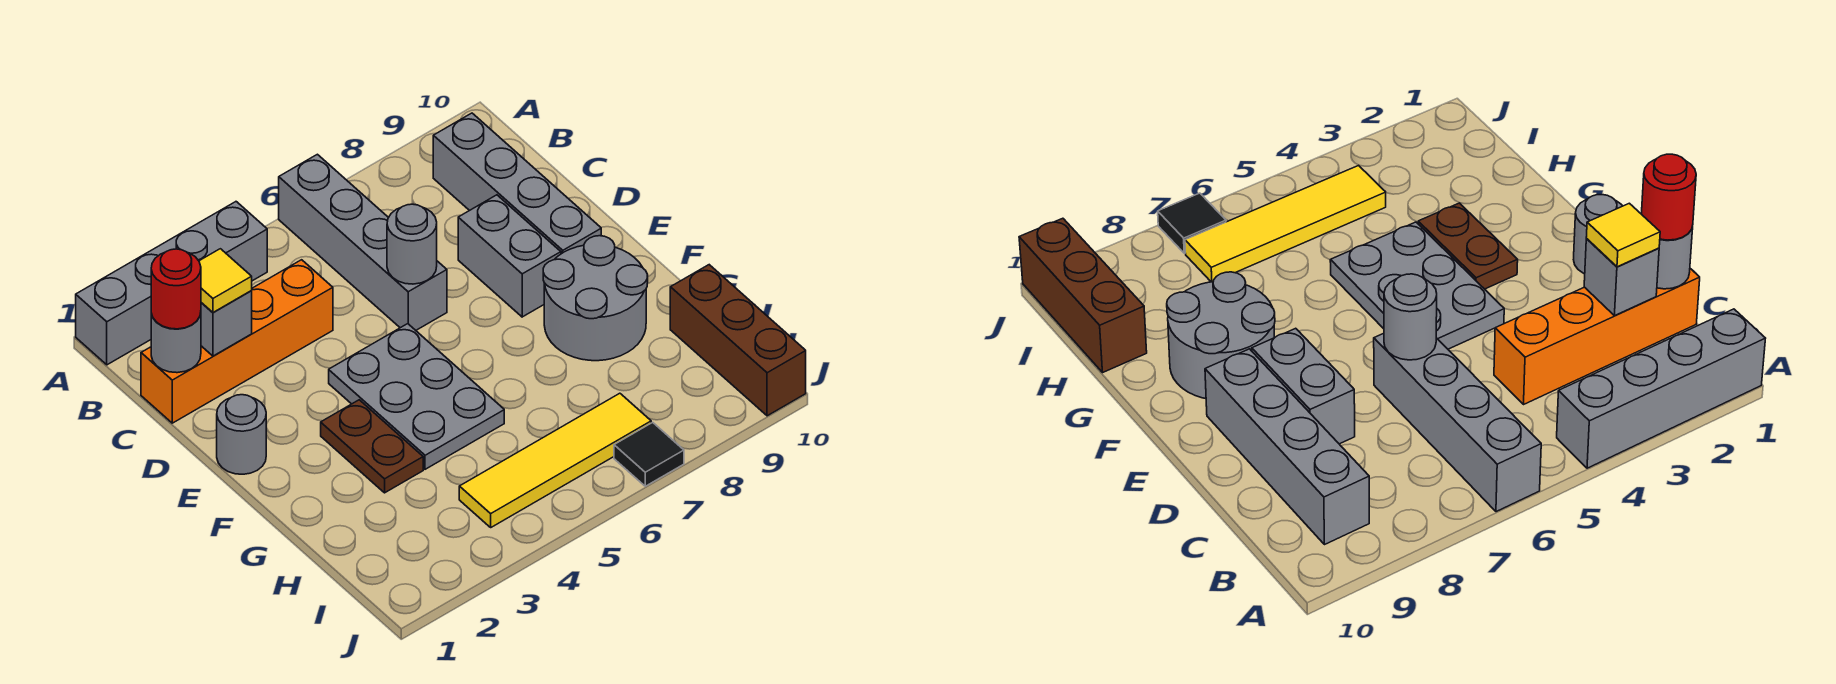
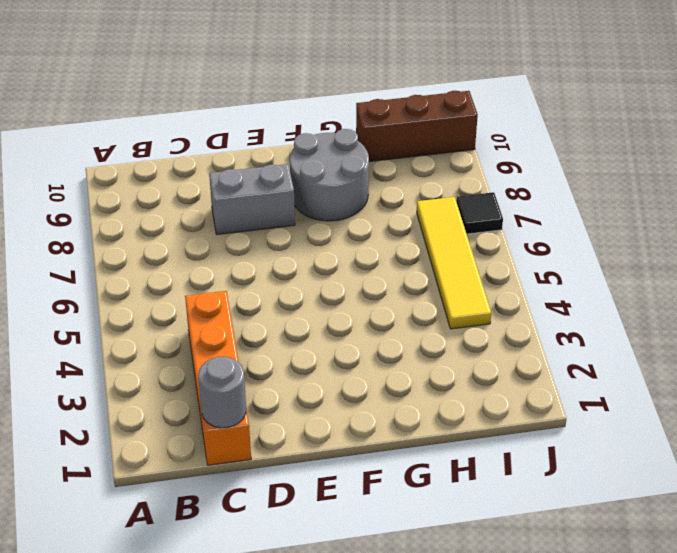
none -> grey brick A1:A4 level 1
none -> grey brick A6:D6 level 1
none -> grey brick B9:E9 level 1

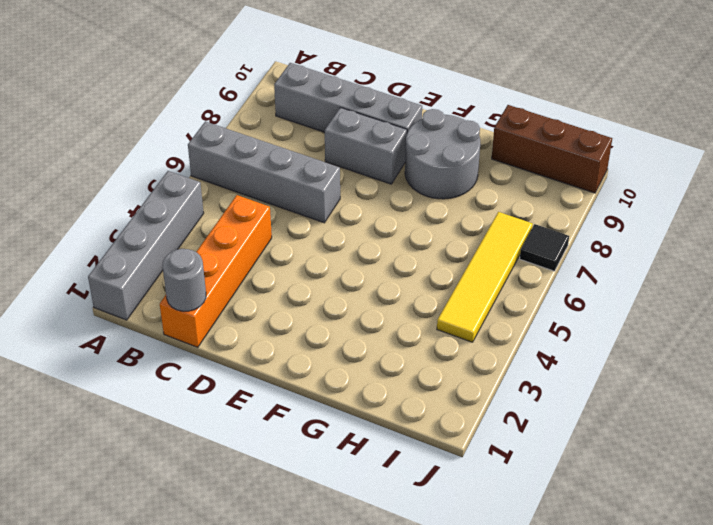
none -> grey round brick E1 level 1
none -> grey plate E4:G5 level 1
none -> brown plate F3:G3 level 1

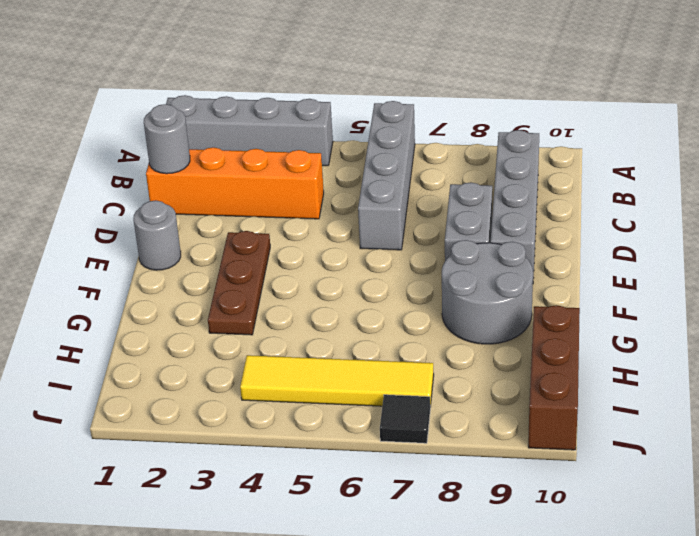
brown plate E3:G3 level 1 -> brown plate F3:G3 level 1
none -> grey plate E4:G5 level 1
none -> grey brick C2 level 2
none -> grey round brick D6 level 2

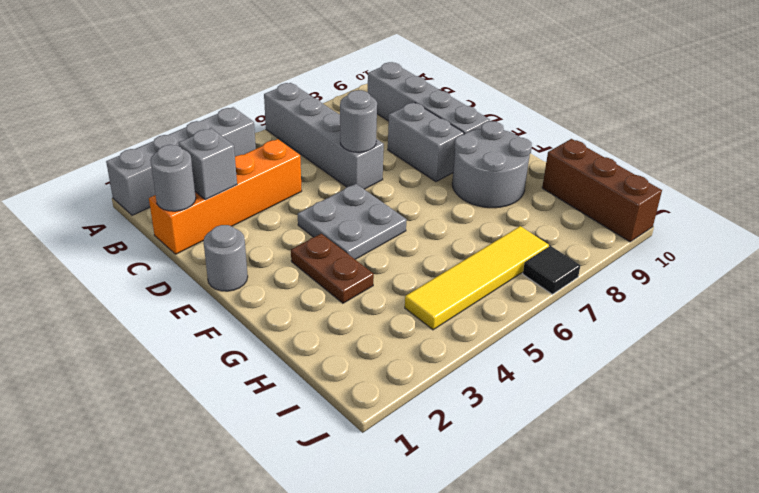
grey plate E4:F5 level 1 -> grey plate E4:G5 level 1
none -> red round brick C1 level 3
none -> yellow tile C2 level 3

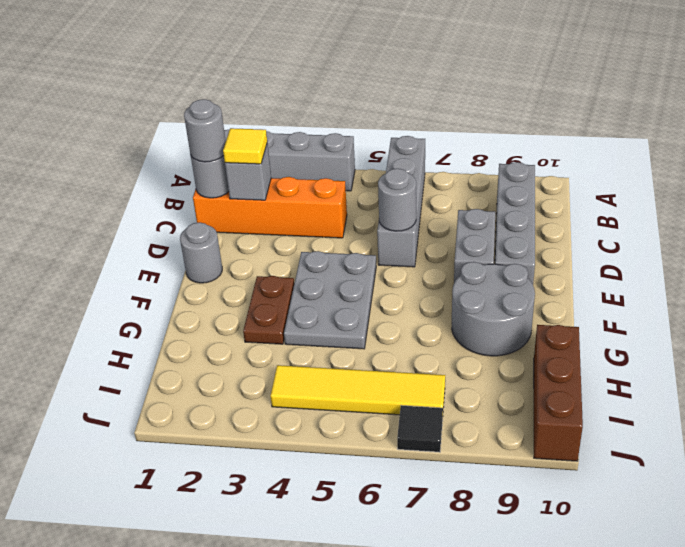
grey round brick C1 level 3 -> red round brick C1 level 3

